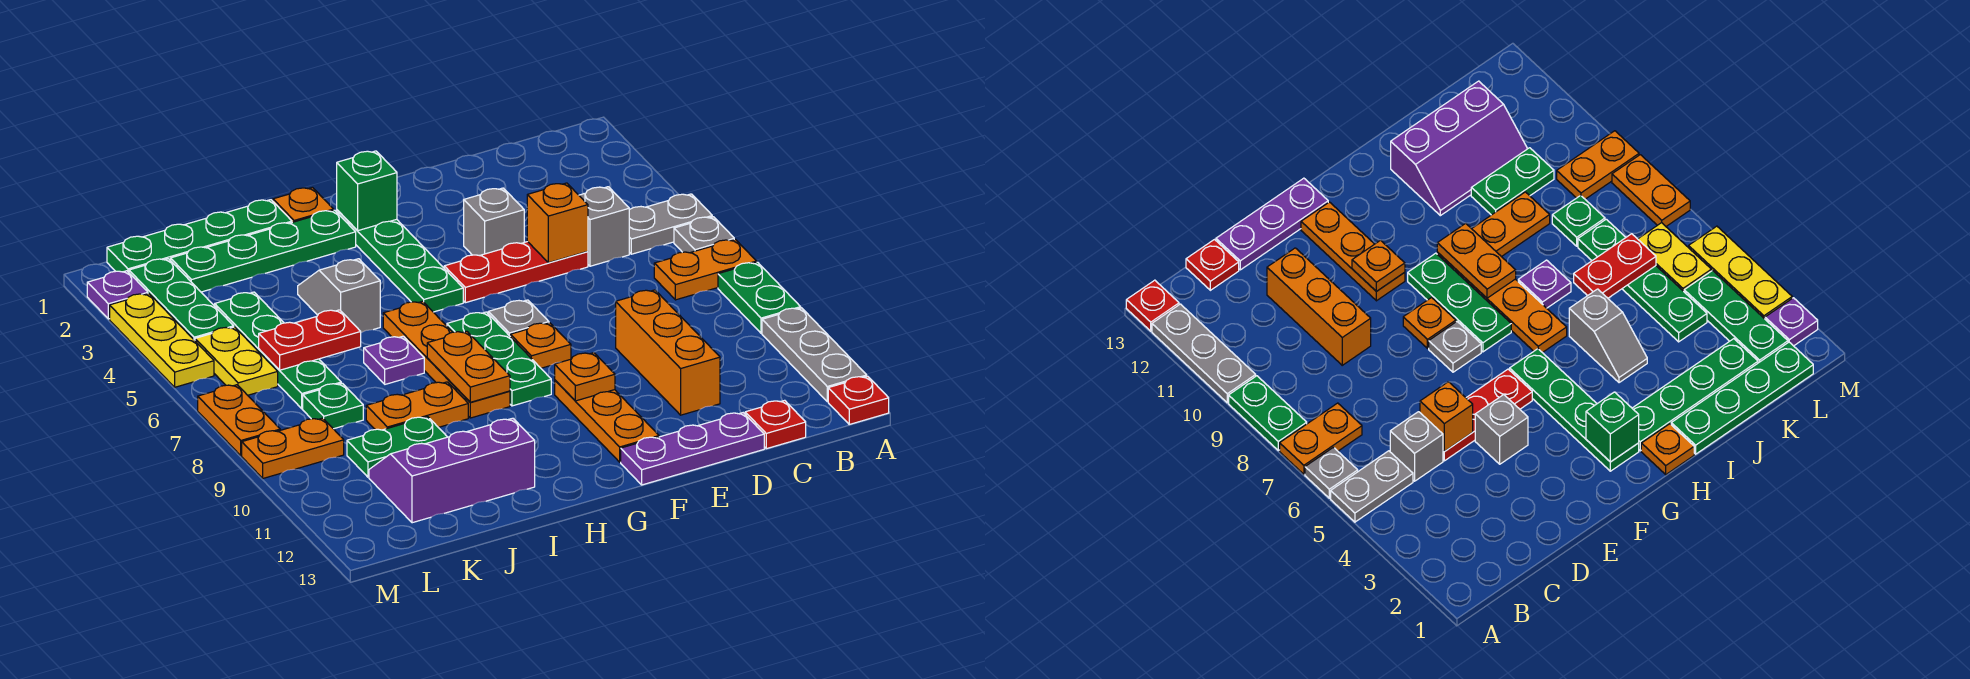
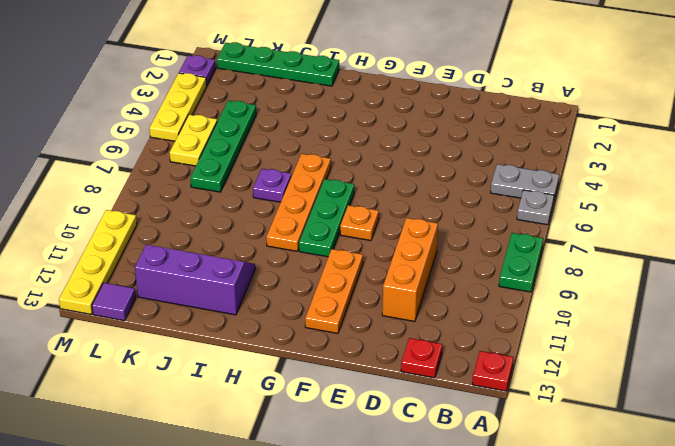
purple tile L13 level 1 -> none
yellow plate M10:M13 level 1 -> none
none -> orange plate A7:B7 level 1
none -> grey plate A10:A12 level 1
none -> grey brick C5 level 1
none -> red plate D5:F5 level 1

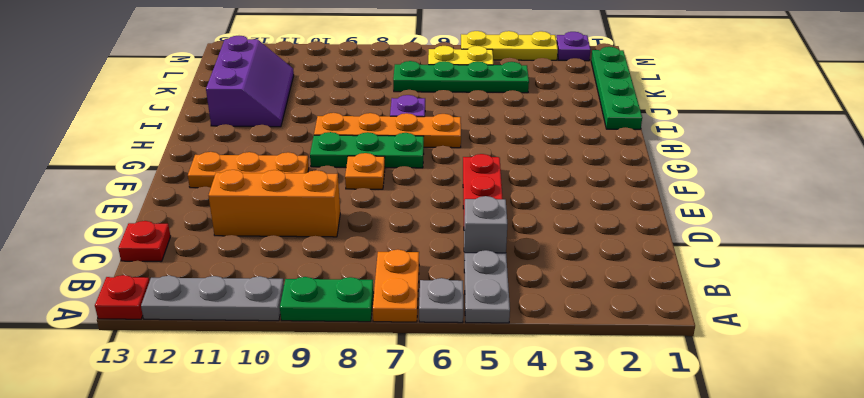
none -> purple plate D13:F13 level 1
none -> grey brick E4 level 1
none -> grey plate F7 level 1
none -> green plate G2:G5 level 1

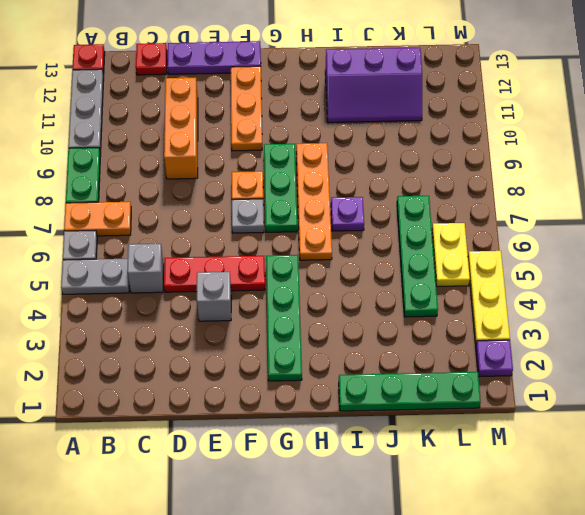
none -> orange plate H1 level 1
none -> green plate H2:K2 level 1
none -> grey slope I4:I5 level 1 top 5
none -> orange plate I9:J9 level 1

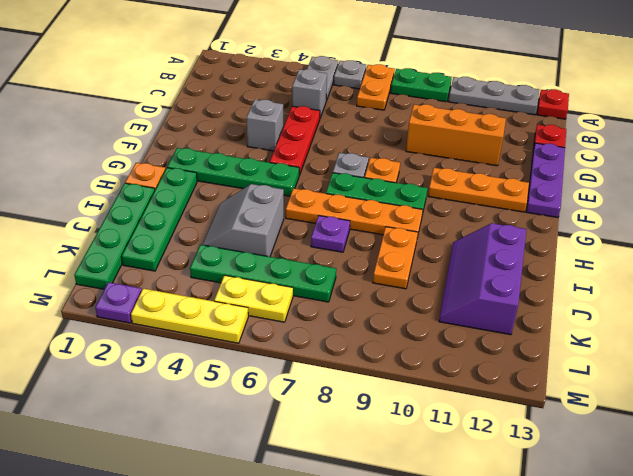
grey slope I4:J5 level 1 top 5 -> grey slope I4:I5 level 1 top 5
none -> green plate J10:K10 level 1
none -> green plate K8 level 1
none -> green plate L2:L4 level 1
none -> orange plate L9:M9 level 1

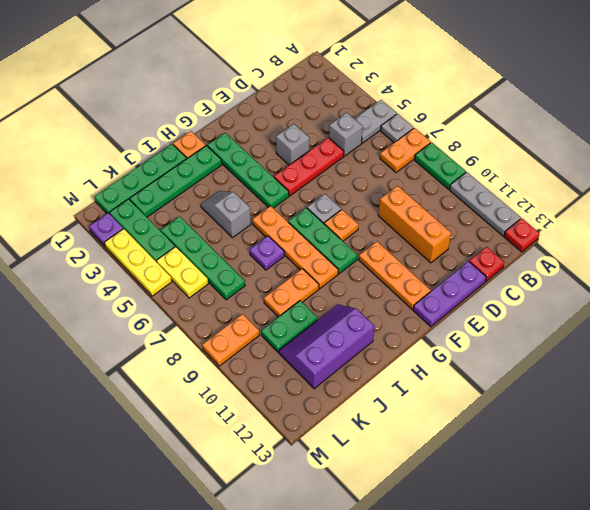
none -> green plate K8 level 1
none -> orange plate M7:M8 level 1
none -> orange brick D5 level 2
none -> orange plate F10 level 2

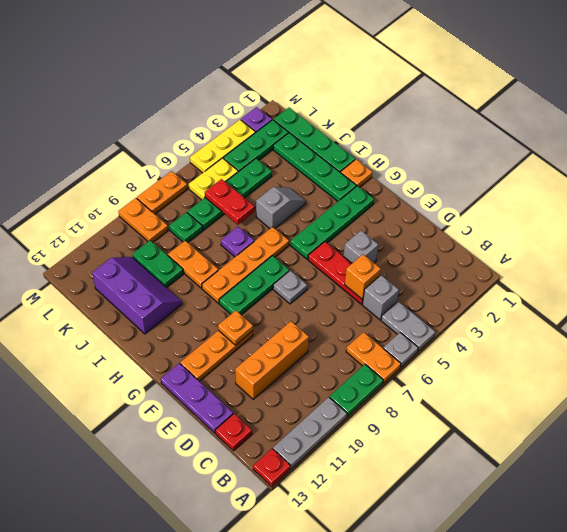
none -> orange plate F8 level 1
none -> green brick G2 level 2
none -> orange plate H8:H9 level 2

